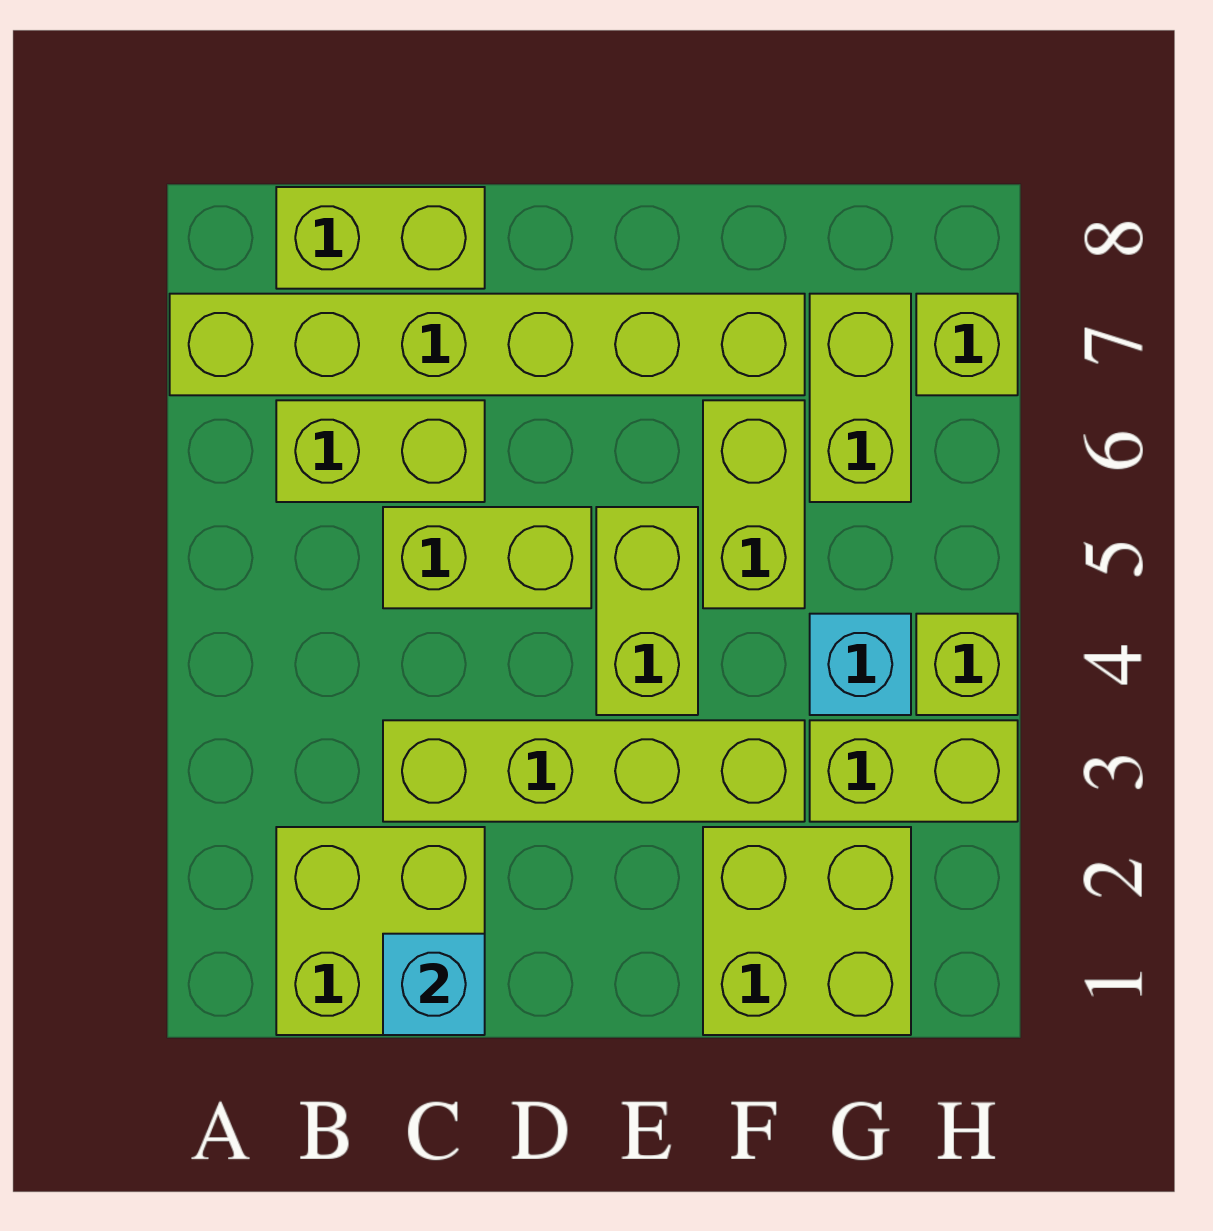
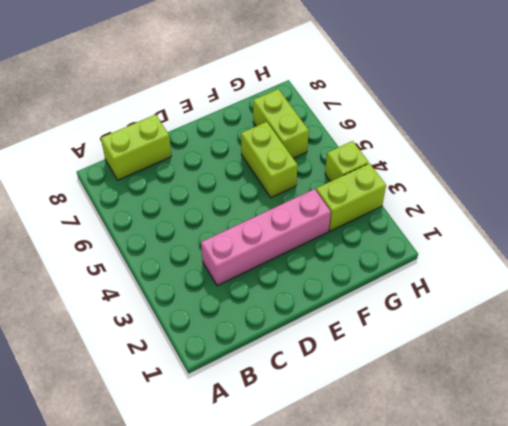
pink brick C3:F3 level 1 -> lime brick C3:F3 level 1
none -> lime brick A7:F7 level 1
none -> lime brick B1:C2 level 1
none -> lime brick B6:C6 level 1

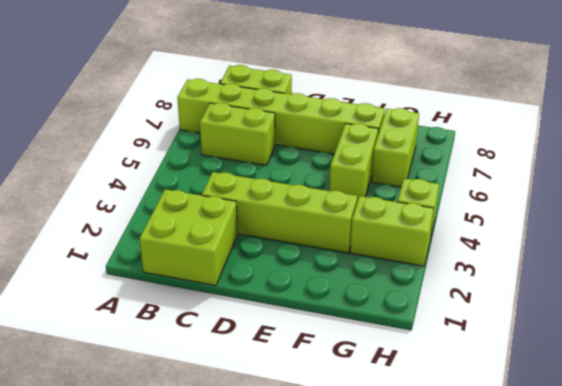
none -> lime brick C5:D5 level 1
none -> lime brick E4:E5 level 1
none -> lime brick F1:G2 level 1

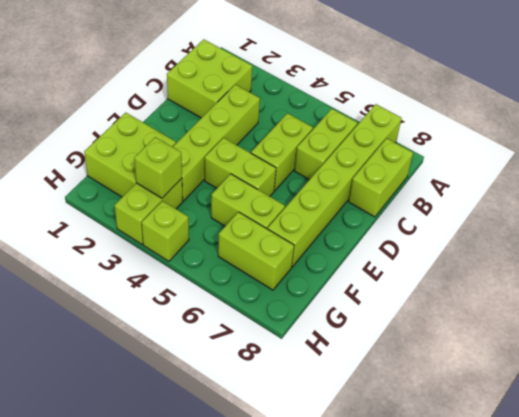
lime brick G3 level 2 -> lime brick H7 level 1
none -> cyan brick G4 level 1
none -> cyan brick C1 level 2

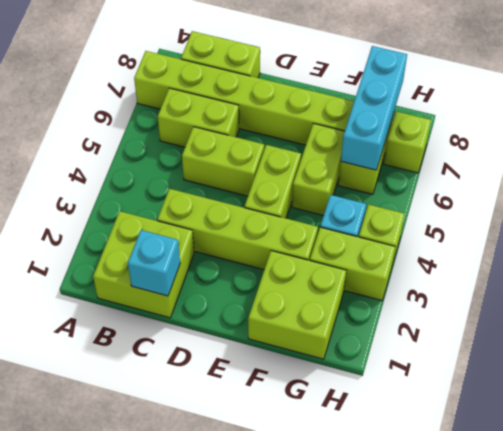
cyan brick G6:G8 level 2 -> none

